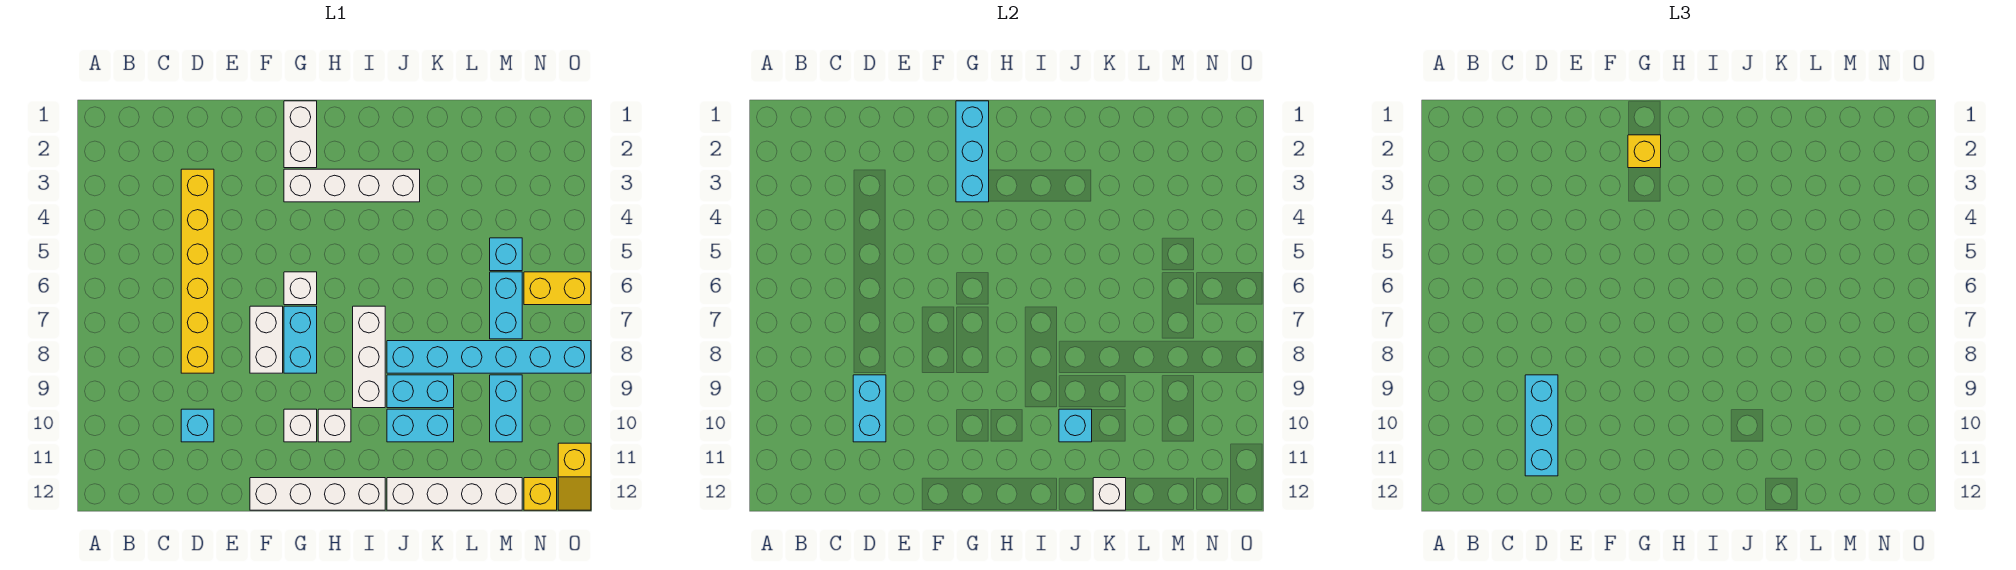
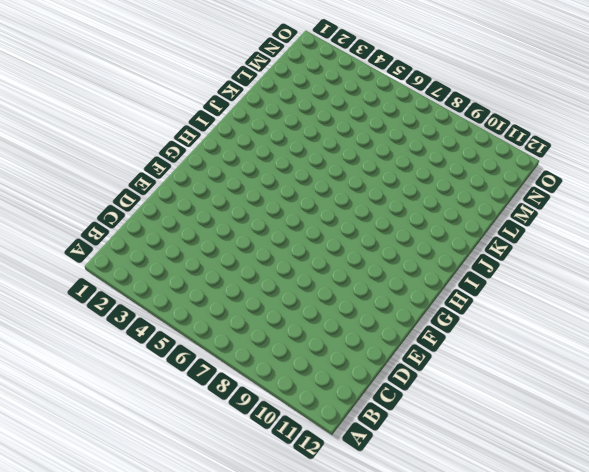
none -> yellow brick D3:D8 level 1
none -> cyan brick D10 level 1
none -> white brick F7:F8 level 1

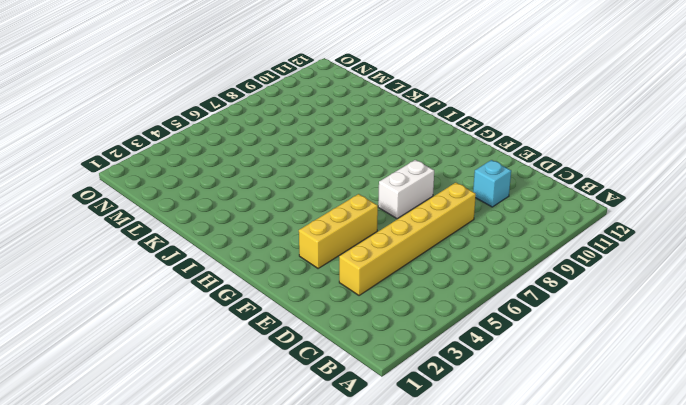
yellow brick F3:F5 level 1 -> none
none -> white brick F12:I12 level 1
none -> white brick G1:G2 level 1
none -> white brick G3:J3 level 1

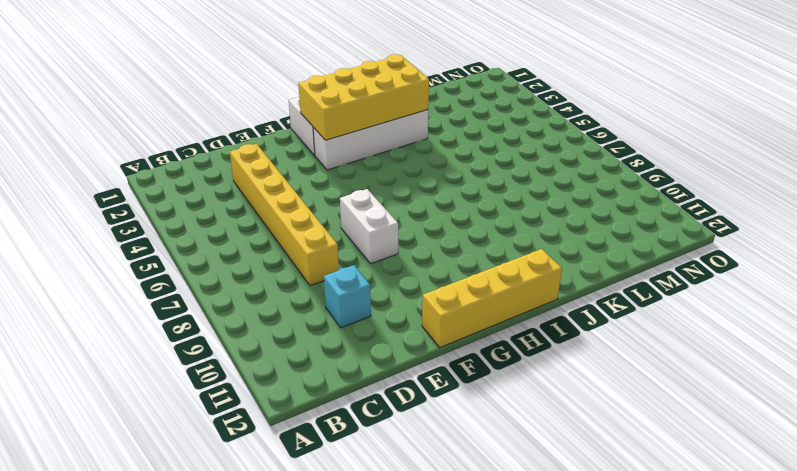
yellow brick F12:I12 level 1 -> white brick F12:I12 level 1
yellow brick G2:J3 level 2 -> cyan brick G1:G3 level 2
none -> white brick G6 level 1
none -> cyan brick G7:G8 level 1
none -> white brick G10 level 1

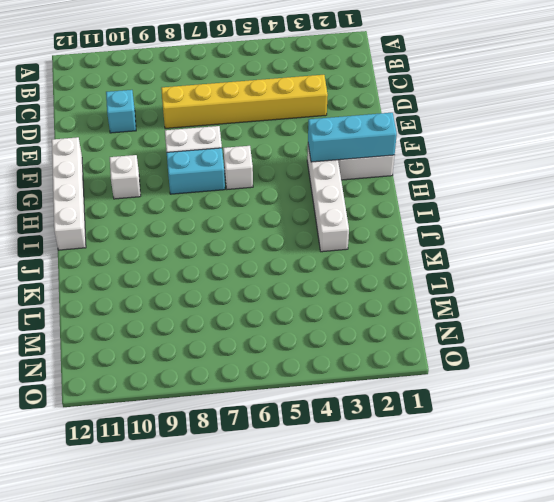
none -> white brick H10 level 1
none -> white brick I7:I9 level 1
none -> cyan brick J8:O8 level 1

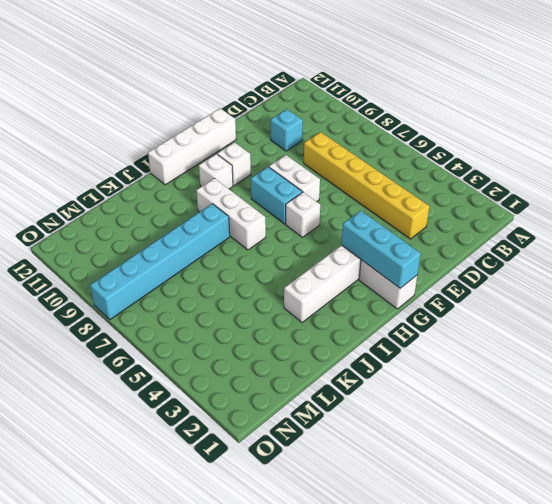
none -> cyan brick J9:K9 level 1
none -> cyan brick J10:K10 level 1
none -> white brick J12:M12 level 1

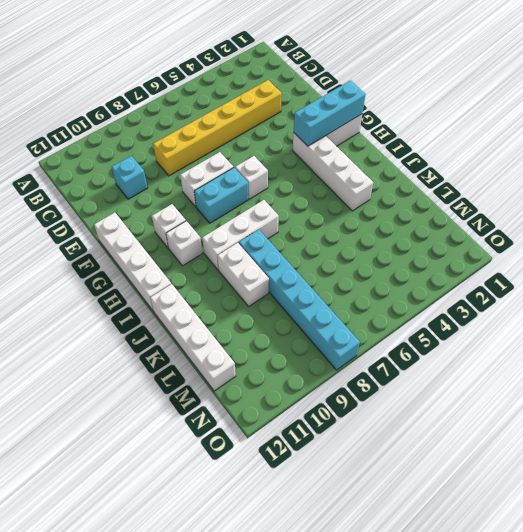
white brick J9:K9 level 1 -> cyan brick J9:K9 level 1
none -> cyan brick J10:K10 level 1
none -> cyan brick M5 level 1
none -> cyan brick M6:M7 level 1

